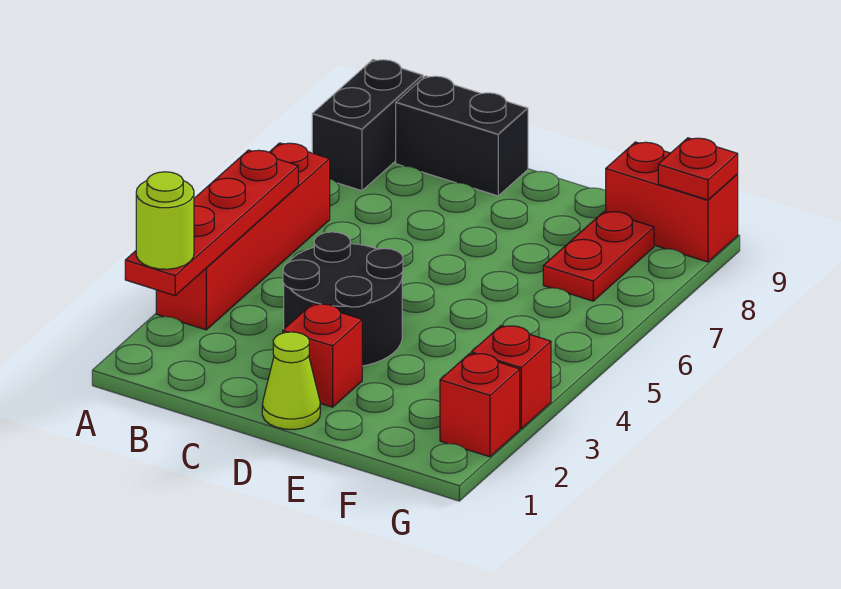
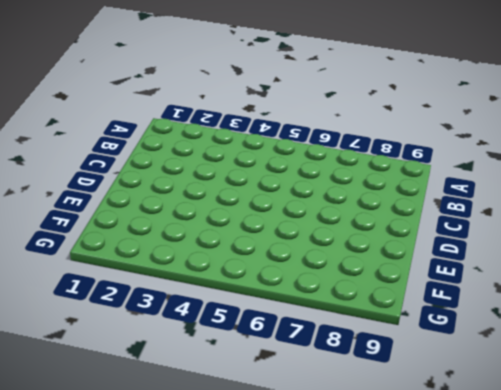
none -> red brick A3:A6 level 1
none -> black brick A8:A9 level 1
none -> black brick B9:C9 level 1

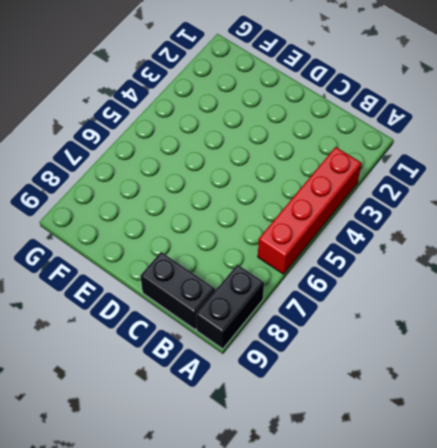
none -> black round brick C3:D4 level 1
none -> lime cone D1 level 1
none -> red brick D2 level 1

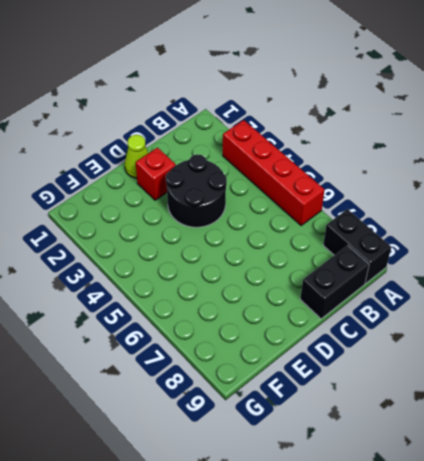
none -> red plate F7:F8 level 1
none -> red brick F9:G9 level 1
none -> red brick G2 level 1

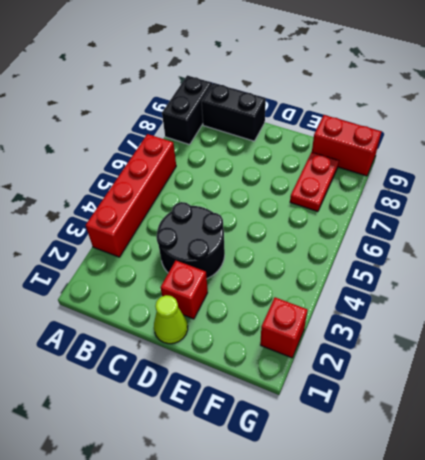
none -> red brick G3 level 1
none -> red plate A2:A5 level 2
none -> red plate G9 level 2

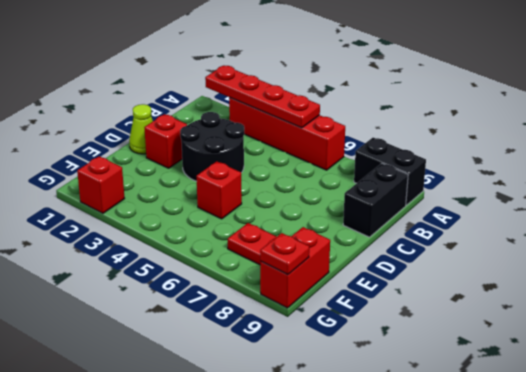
red brick E5 level 1 -> red brick G3 level 1
none -> lime round brick A2 level 3

